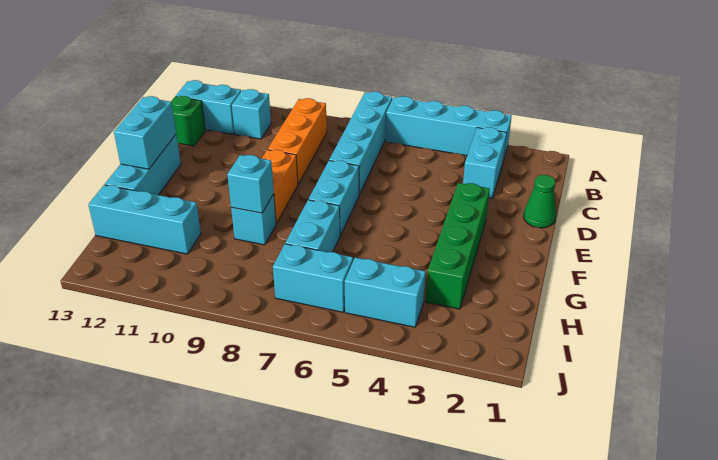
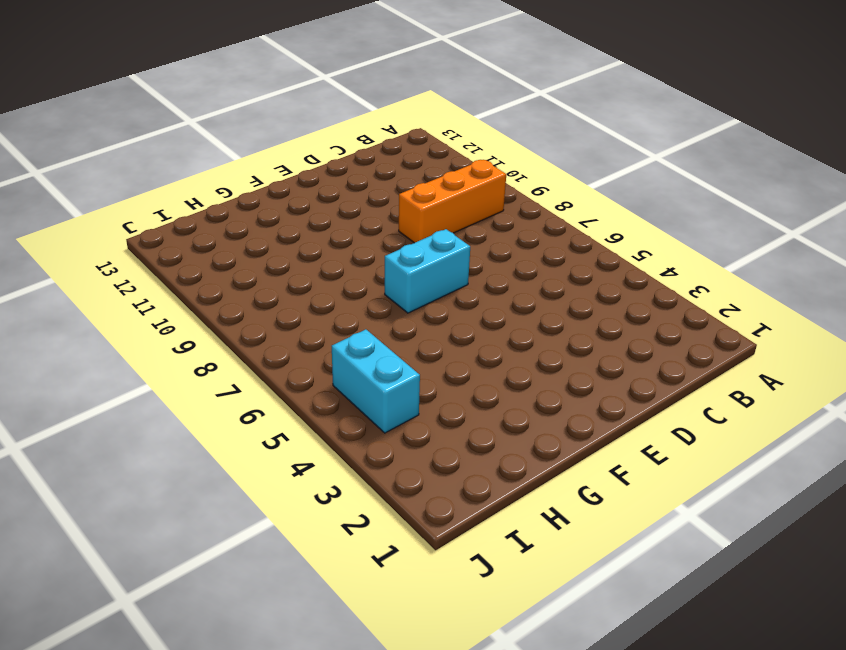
none -> cyan brick A3:A6 level 1
none -> cyan brick A7:D7 level 1
none -> cyan brick B3:C3 level 1

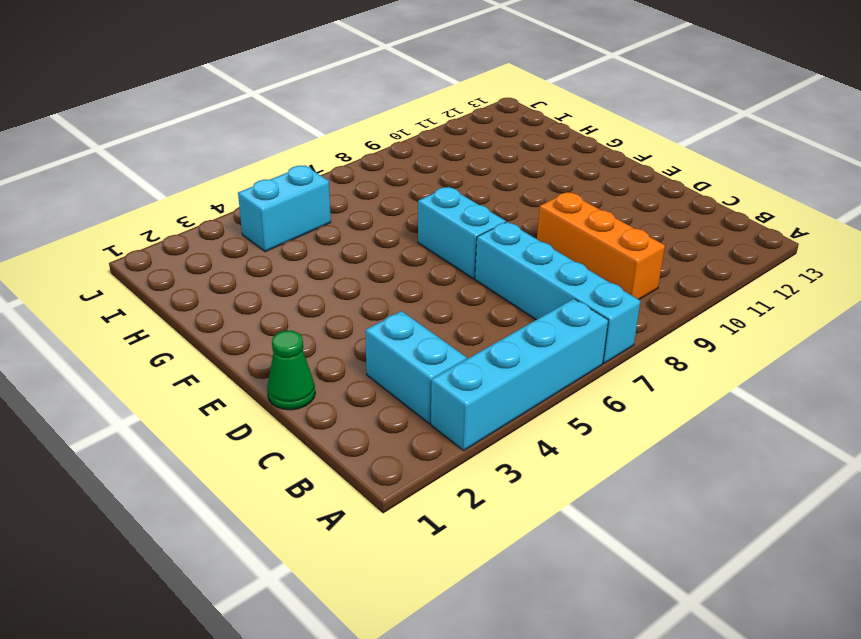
none -> cyan brick B11 level 1
none -> cyan brick B12:B13 level 1
none -> green brick C13 level 1

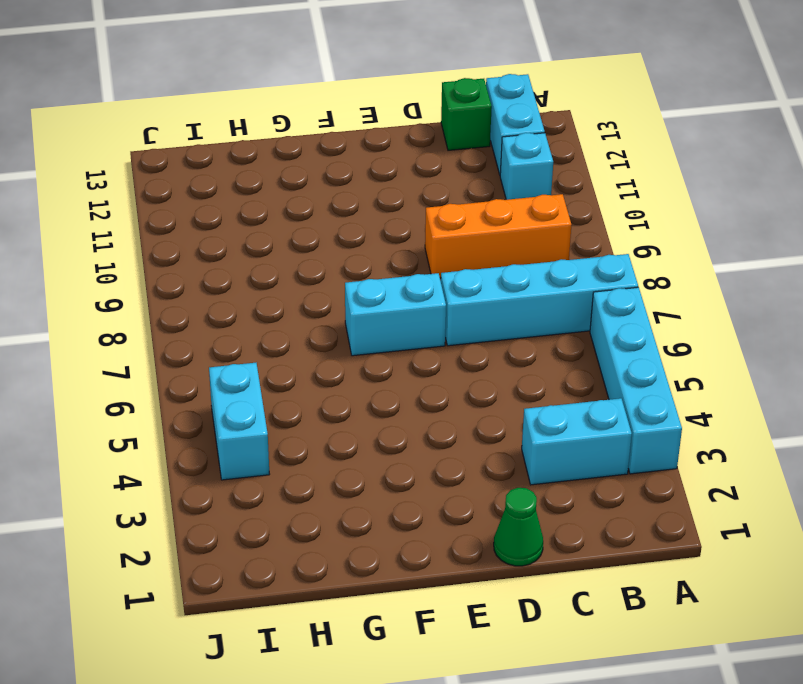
none -> green brick E3:H3 level 1
none -> orange brick E9:F9 level 1
none -> cyan brick E13:G13 level 1

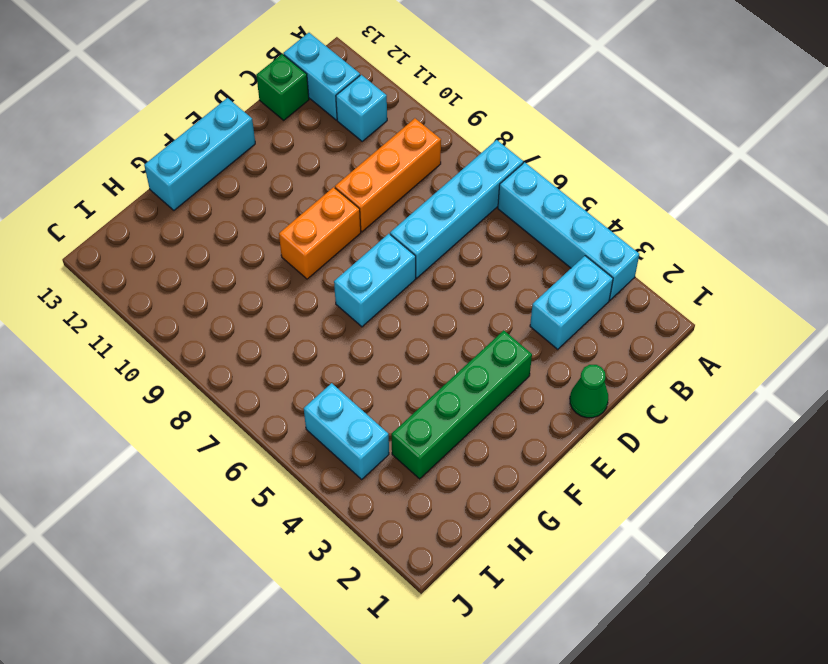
none -> cyan brick G7:H7 level 1
none -> cyan brick G9 level 1
none -> cyan brick H11:H13 level 1

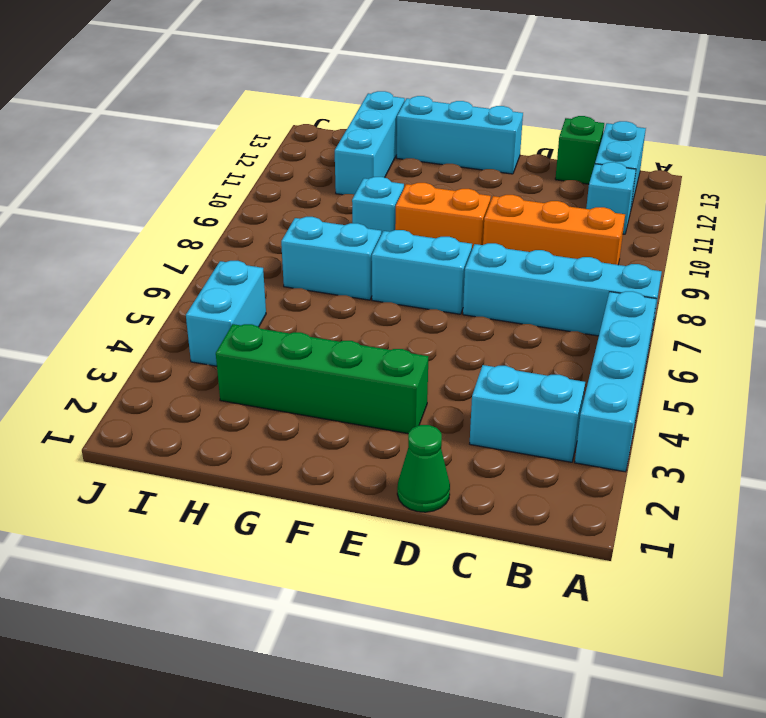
none -> cyan brick I6:I7 level 1
none -> cyan brick E13:F13 level 2
none -> cyan brick G9 level 2

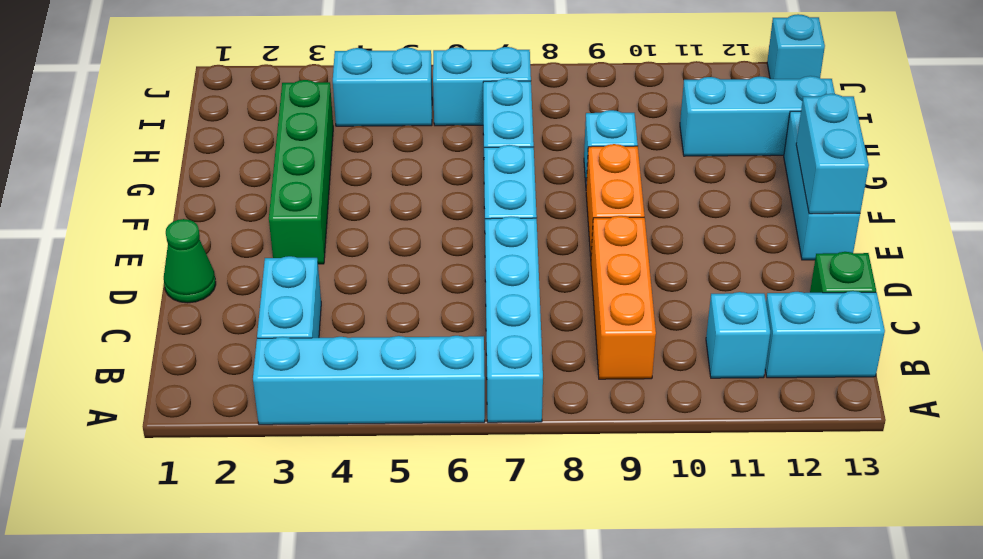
cyan brick J13 level 1 -> cyan brick G9 level 2

